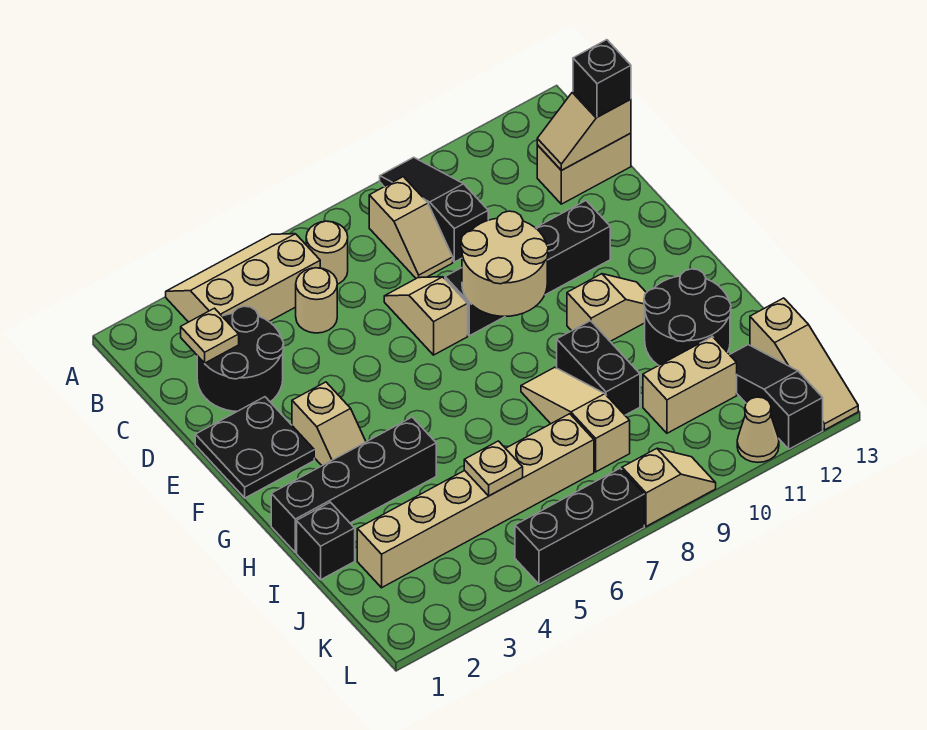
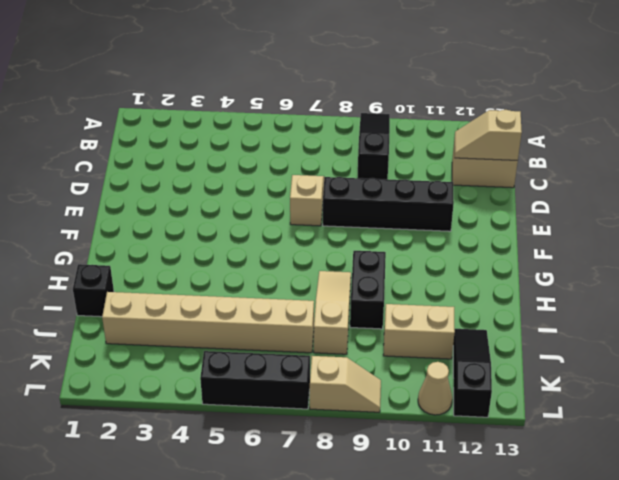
none -> tan slope A3:B5 level 1 top B
none -> tan round brick B6 level 1
none -> tan slope B8:C8 level 1 top B

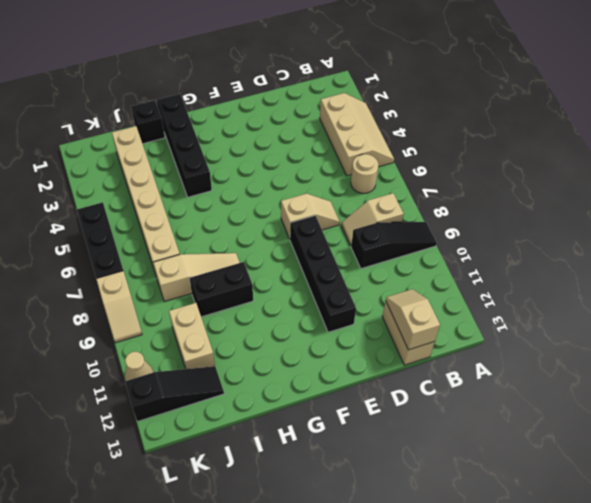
none -> black round brick C2:D3 level 1
none -> tan round brick C5 level 1
none -> black plate E1:F2 level 1

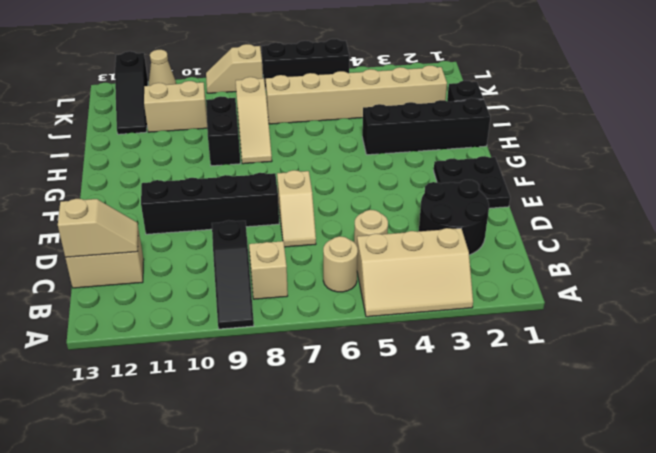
none -> tan slope F3:G3 level 1 top F
none -> tan slope G10:G11 level 1 top 10
none -> black round brick H11:I12 level 1

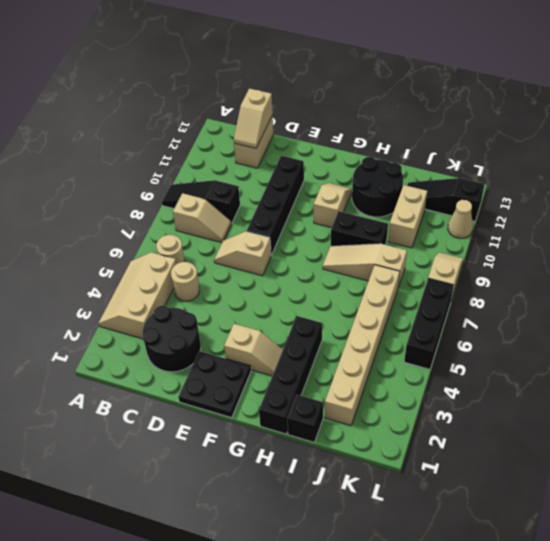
none -> tan slope J13:L13 level 1 top J
none -> tan plate C2 level 2
none -> tan round brick E8:F9 level 2

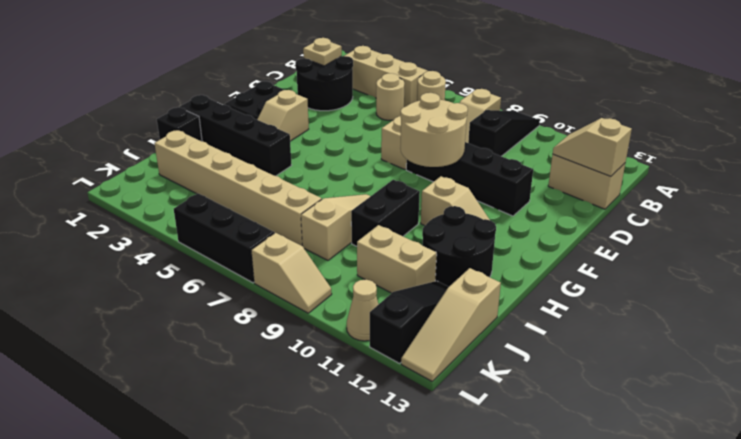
none -> tan plate J5 level 2
none -> black brick C13 level 3

